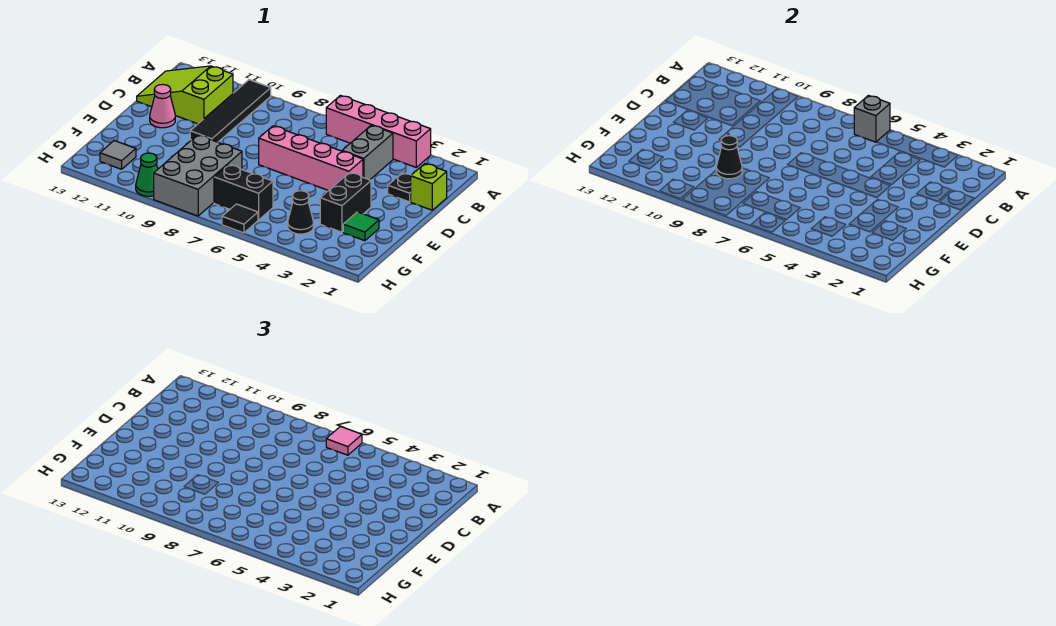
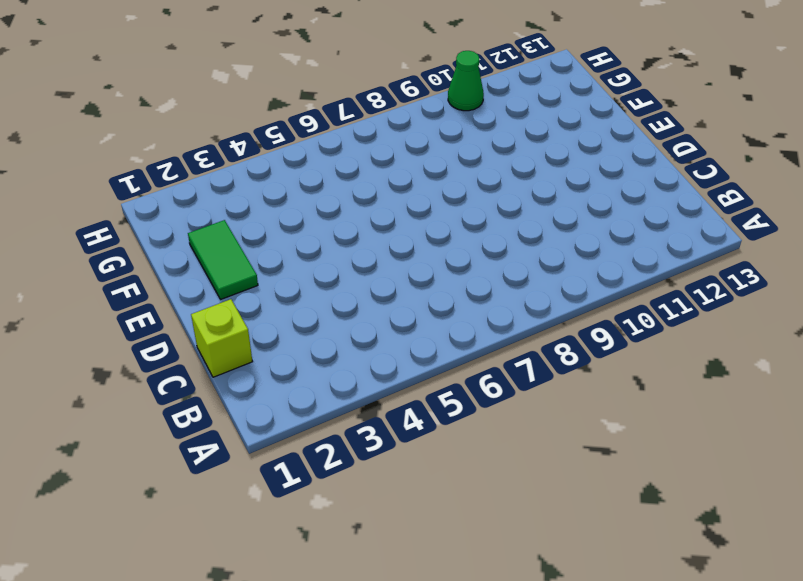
green tile E2:F2 level 1 -> green tile F2 level 1
none -> pink brick A3:A6 level 1
none -> black tile A10:D10 level 1
none -> grey brick B4:C4 level 1

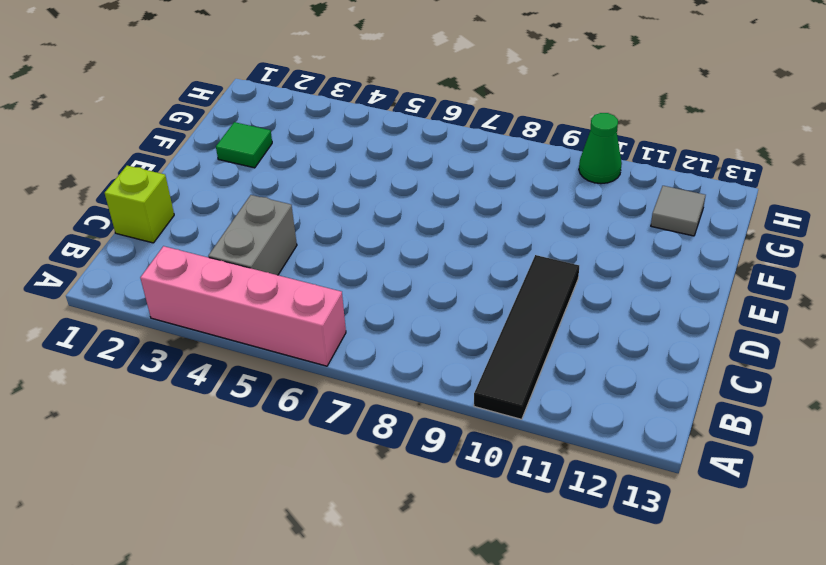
none -> lime slope B11:C13 level 1 top 11
none -> black plate C2 level 1
none -> pink brick D4:D7 level 1

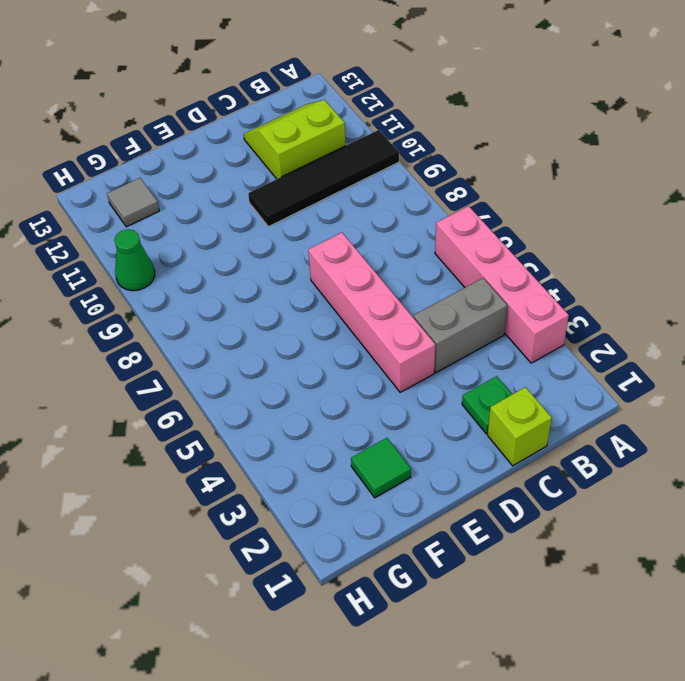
lime slope B11:C12 level 1 top 11 -> lime slope B11:C13 level 1 top 11
green plate C2 level 1 -> black plate C2 level 1
none -> pink cone D12 level 1
none -> black brick E3:F3 level 1
none -> grey brick F8:H9 level 1

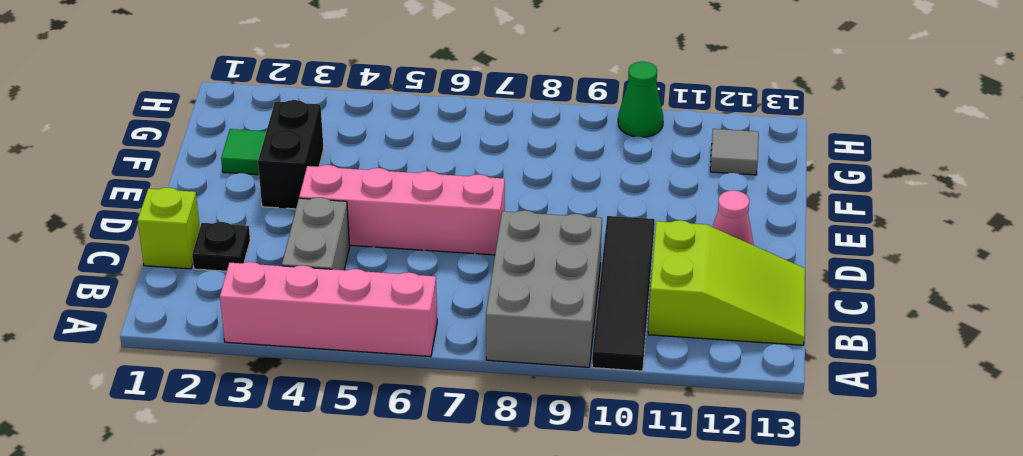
grey brick A8:C9 level 1 -> grey brick F8:H9 level 1
none -> black cone G4 level 1
none -> black brick G6:G7 level 1
none -> black tile H6 level 1

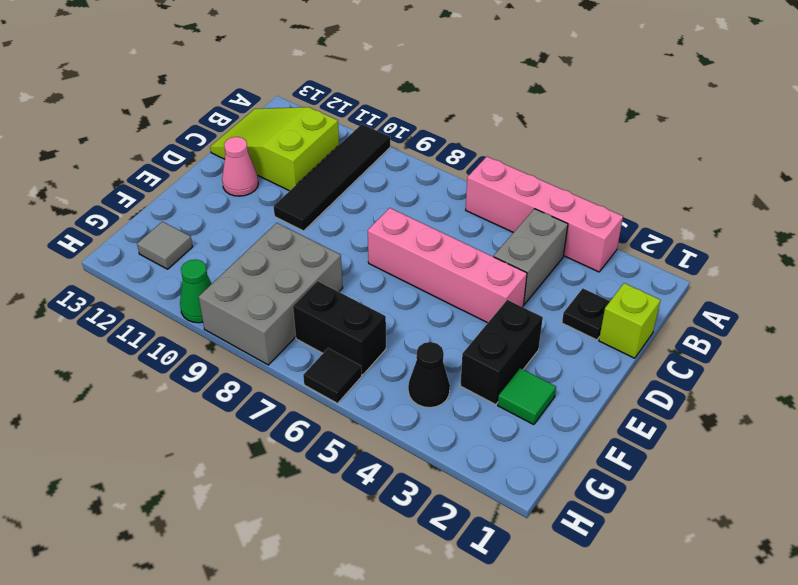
none -> grey brick A6 level 2
none -> black cone F9 level 2
none -> pink tile A6 level 3

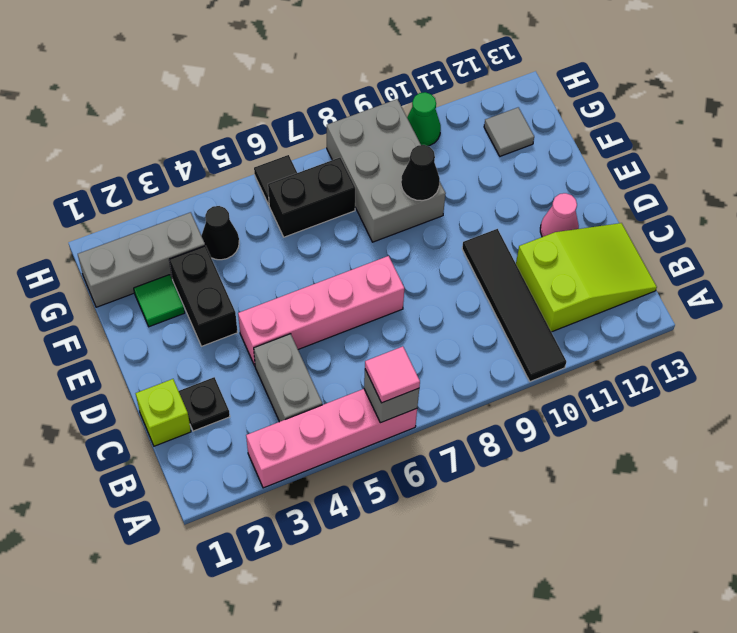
grey brick G1:G3 level 1 -> none

